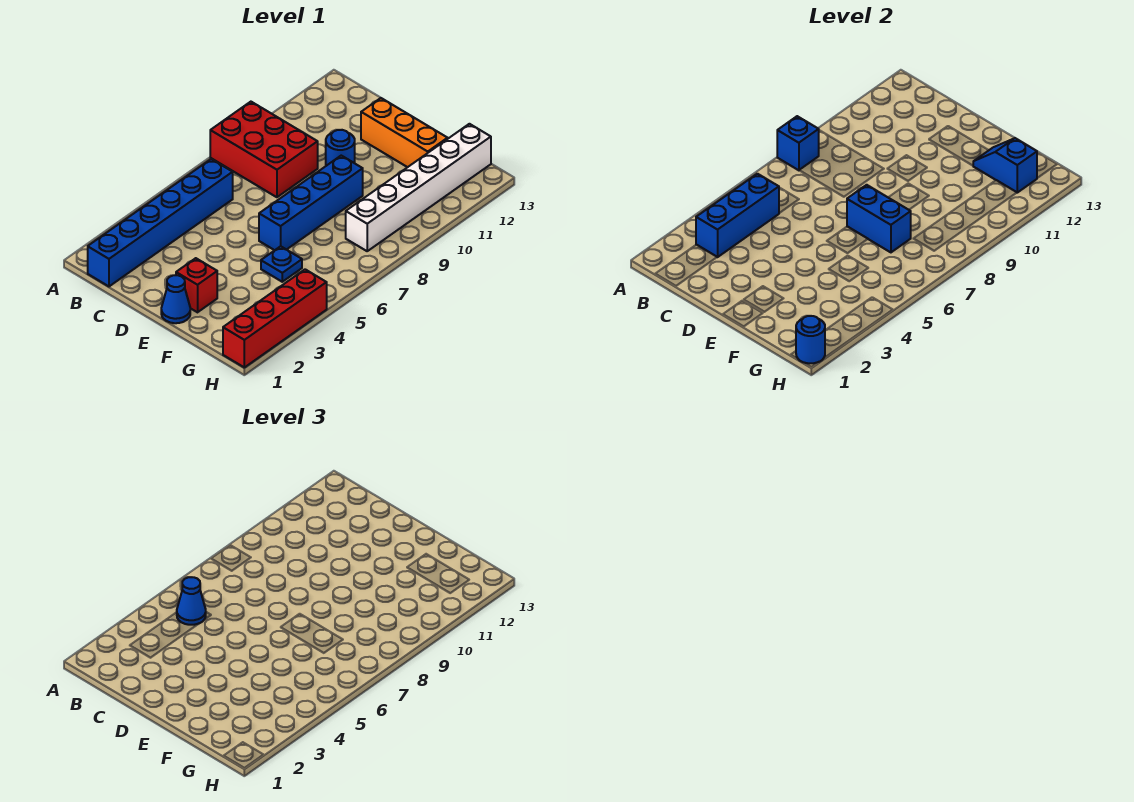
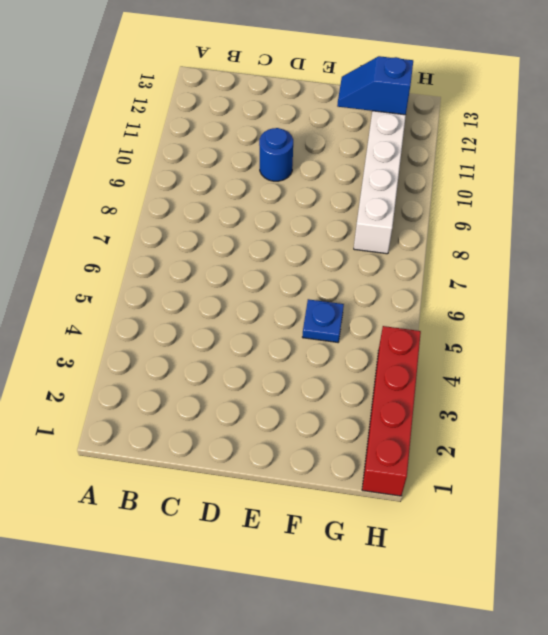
none -> red brick A8:C9 level 1
none -> blue brick B1:B6 level 1
none -> orange brick D12:F12 level 1

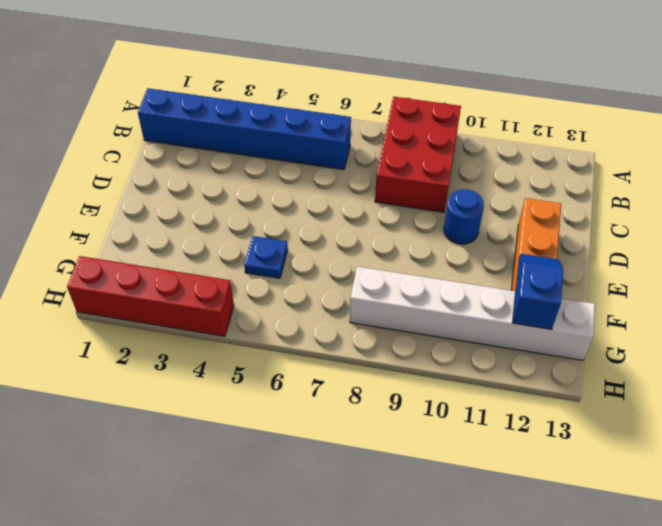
none -> blue cone E1 level 1
none -> red brick E2 level 1
none -> blue brick E6:E9 level 1

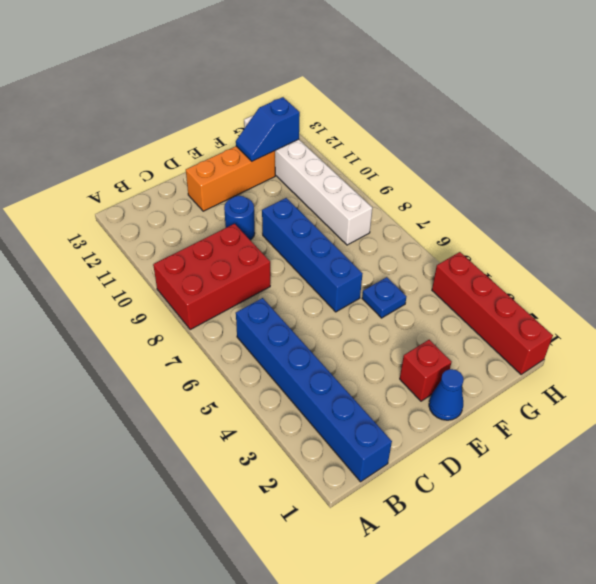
none -> blue brick A8 level 2
none -> blue brick B3:B5 level 2
none -> blue brick E7:F7 level 2

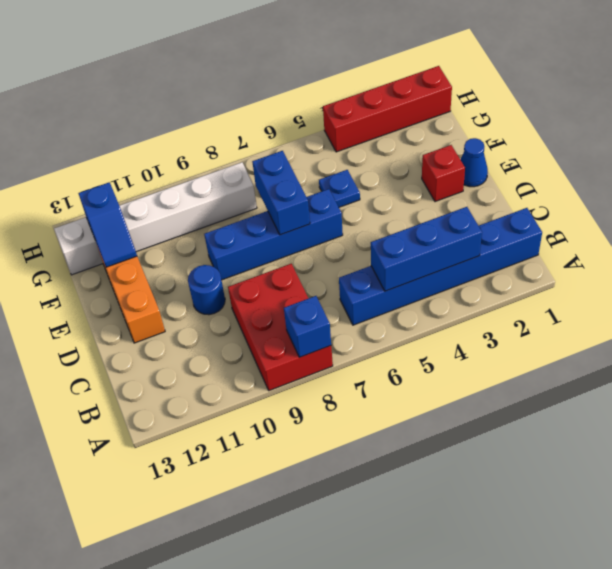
none -> blue round brick H1 level 2
none -> blue cone B5 level 3

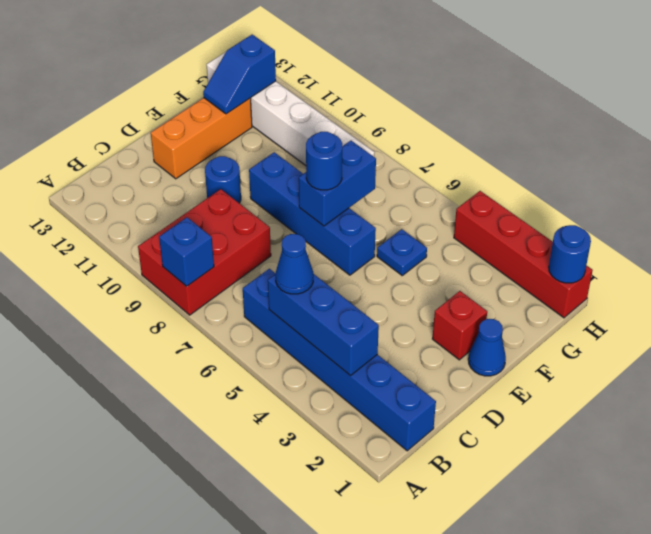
blue round brick E7 level 3 -> none

